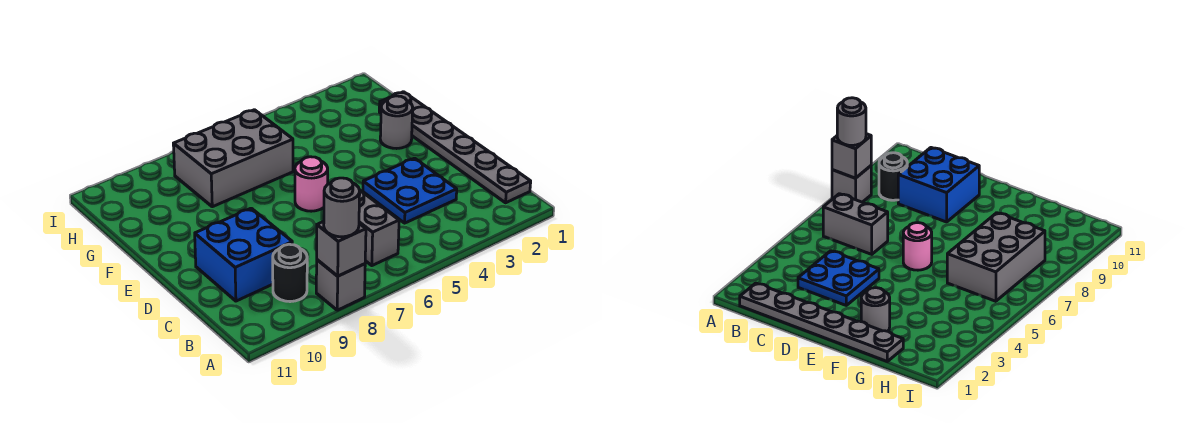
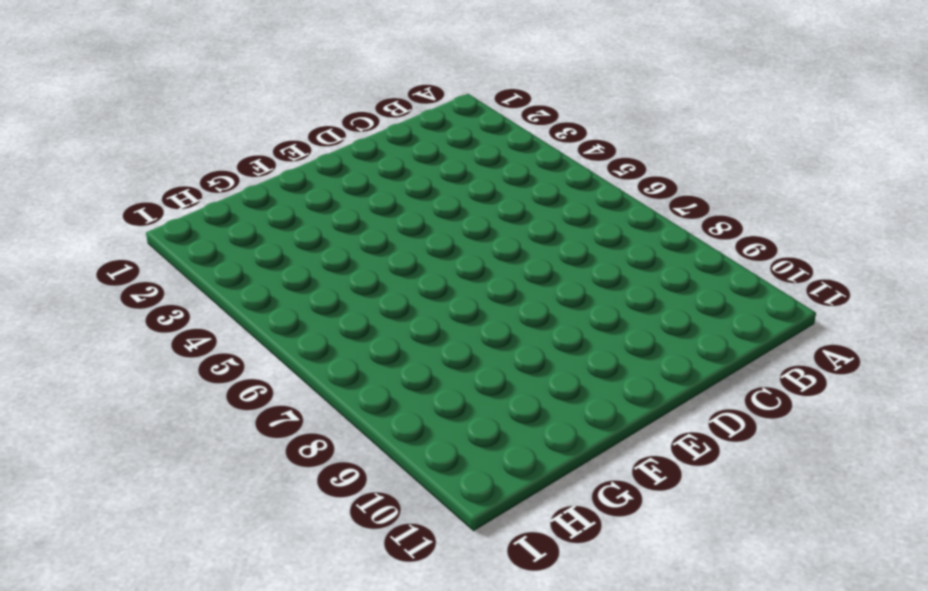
none -> grey brick A8 level 1
none -> grey plate B1:G1 level 1

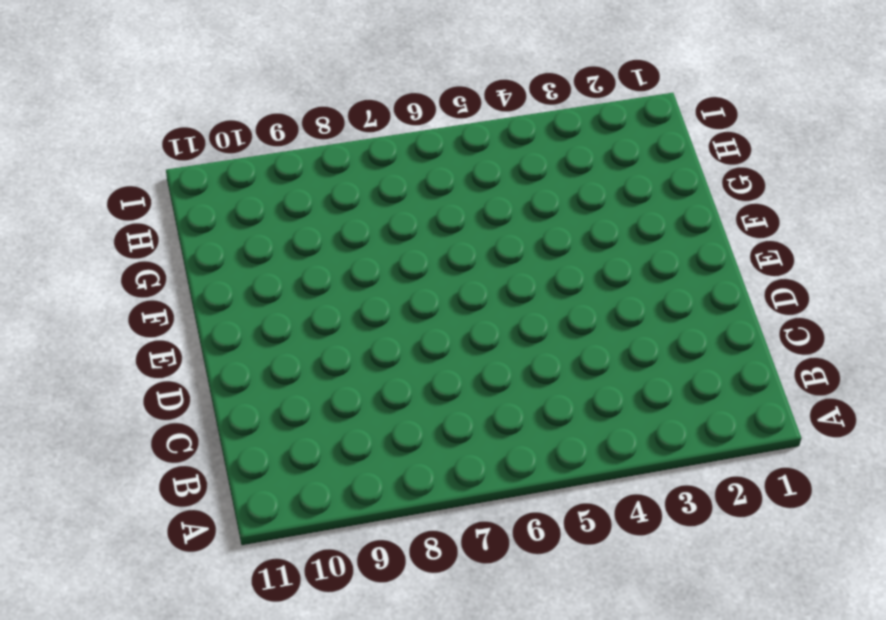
none -> grey brick A8 level 1
none -> grey plate B1:G1 level 1

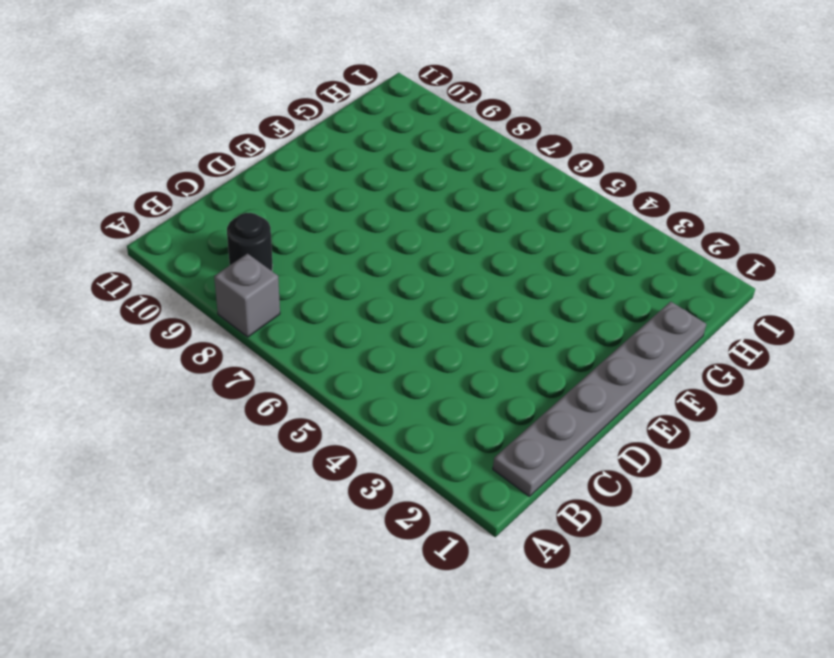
none -> grey brick B6:C6 level 1
none -> blue plate C3:D4 level 1

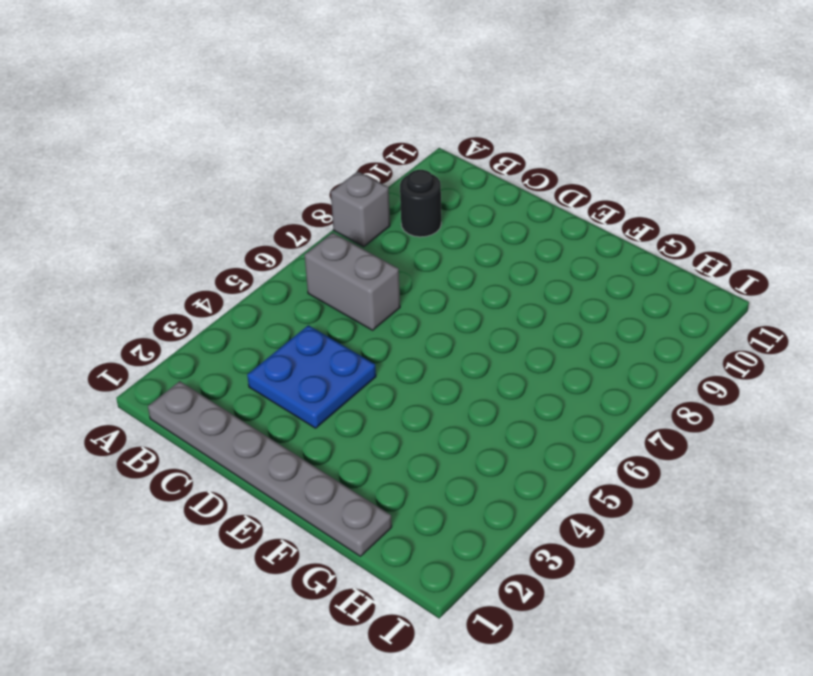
none -> blue brick C9:D10 level 1
none -> pink round brick E6 level 1

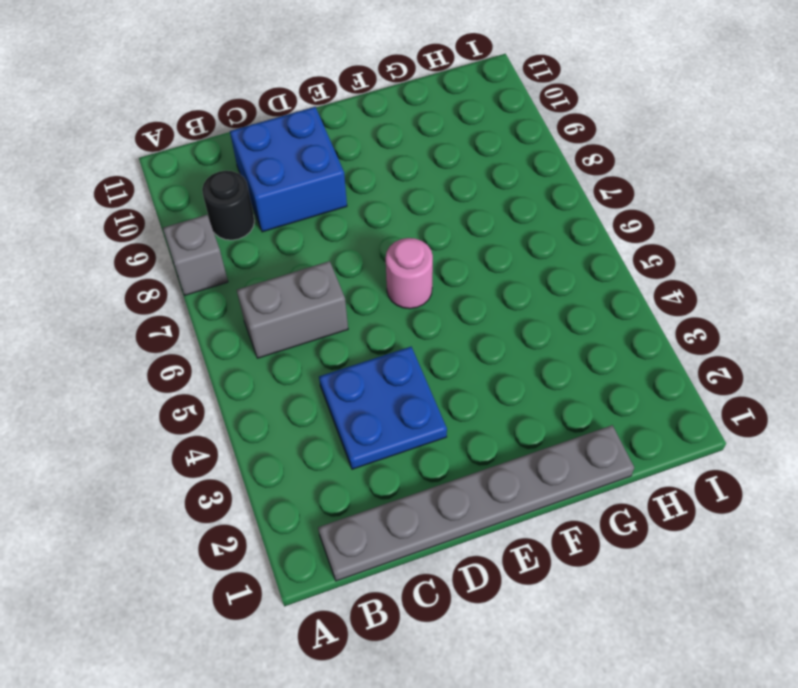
none -> grey round brick F2 level 1
none -> grey brick G6:H8 level 1

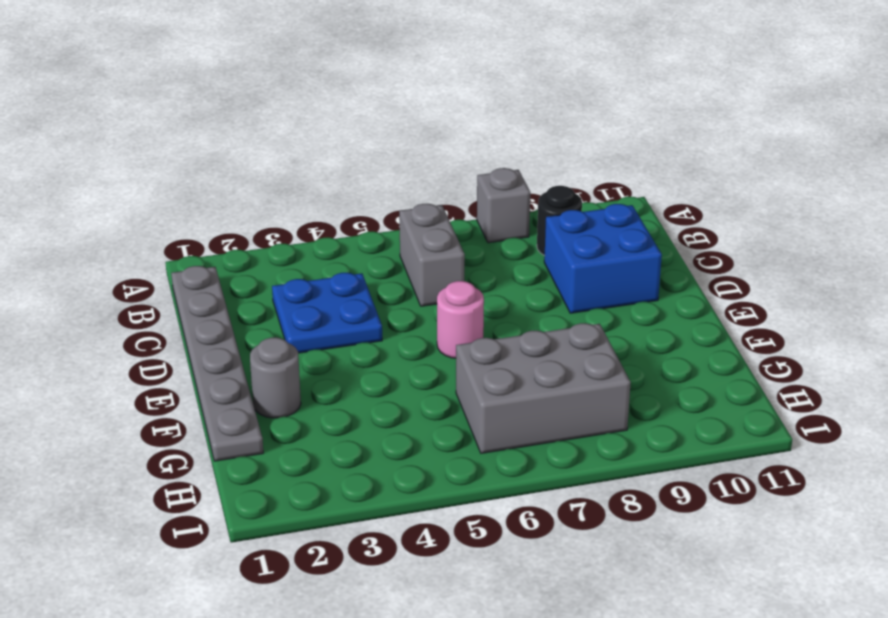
none -> grey brick A8 level 2
none -> grey round brick A8 level 3

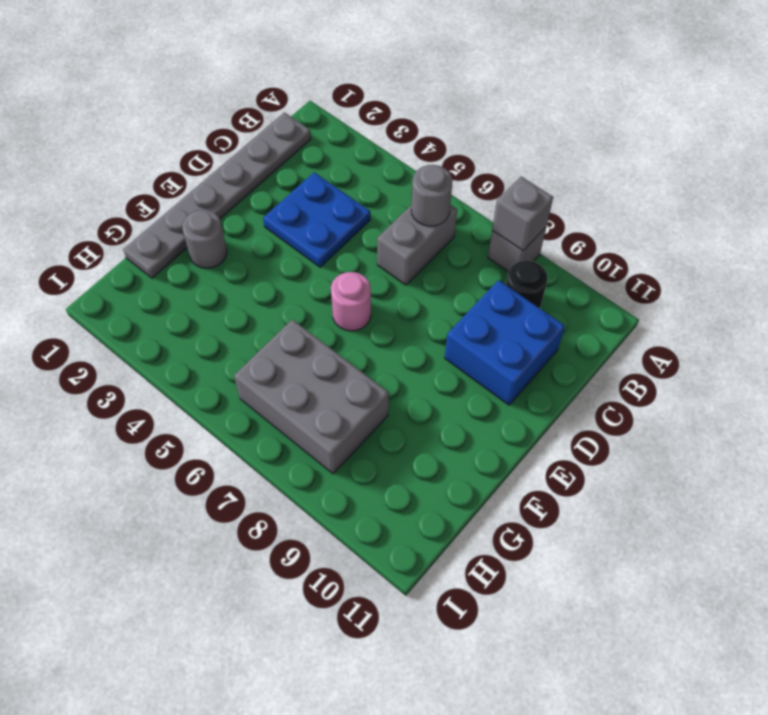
grey round brick B6 level 2 -> grey round brick A8 level 3

